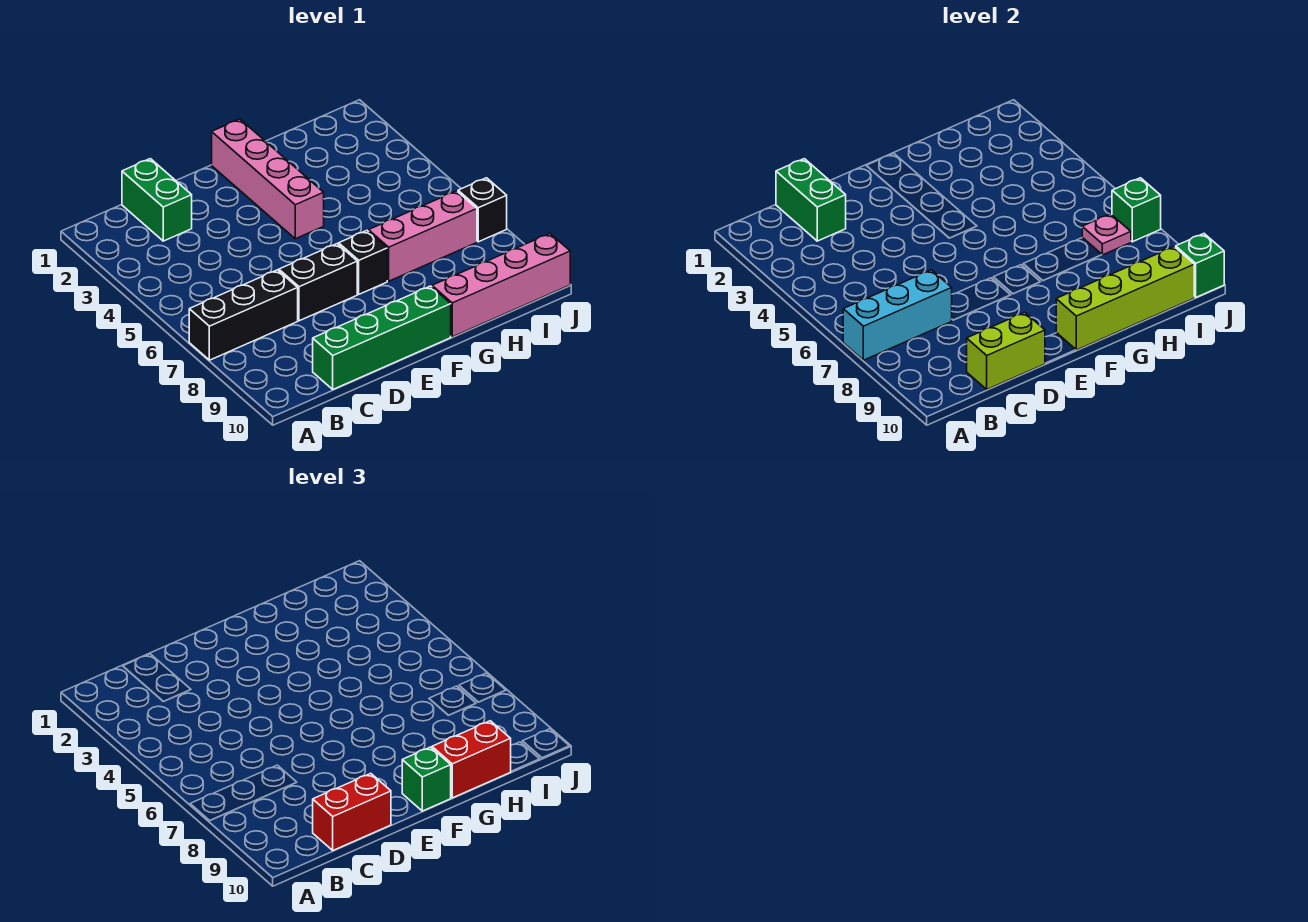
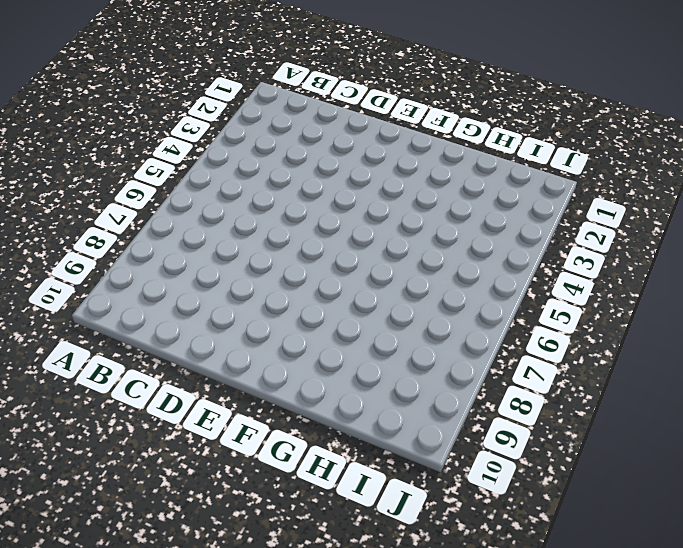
none -> black brick A7:C7 level 1
none -> green brick C1:C2 level 1
none -> green brick C10:F10 level 1

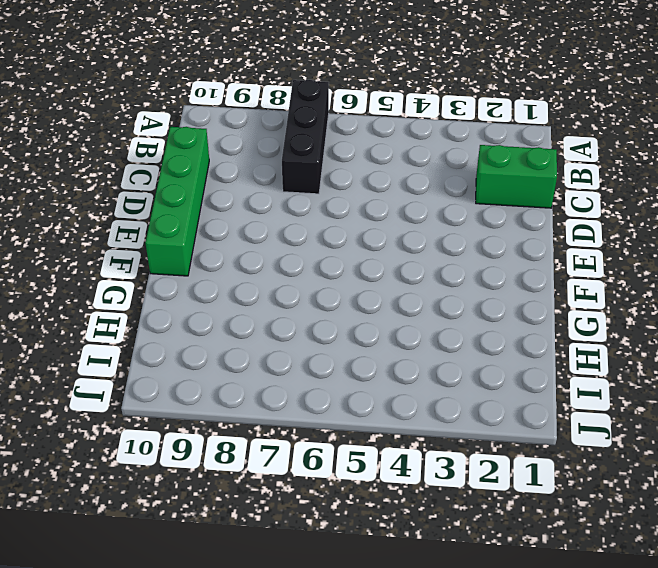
none -> black brick D7:E7 level 1
none -> pink brick F1:F4 level 1
none -> black brick F7 level 1

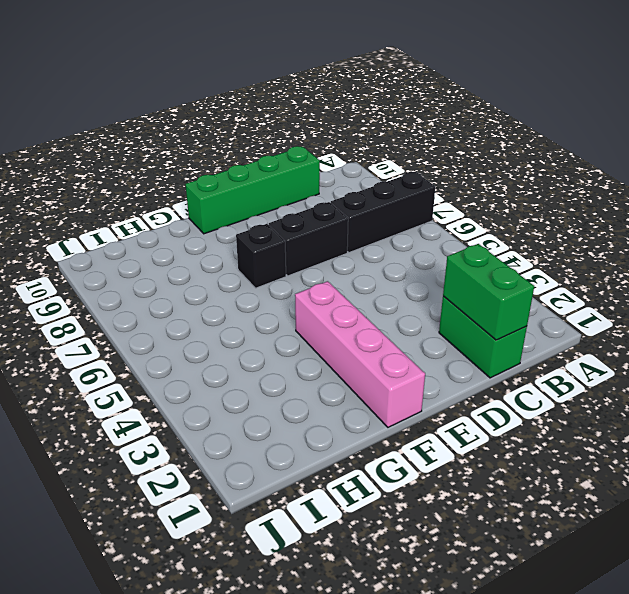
none -> pink brick G7:I7 level 1
none -> pink brick G10:J10 level 1
none -> black brick J7 level 1

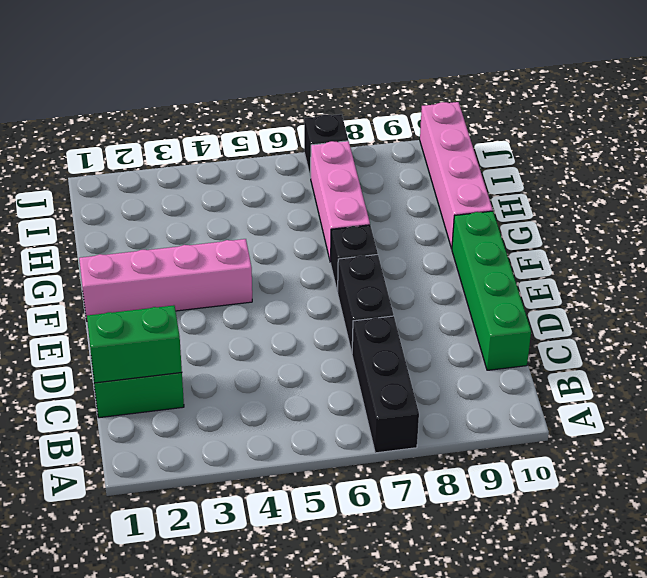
none -> cyan brick A7:C7 level 2
none -> lime brick C10:D10 level 2
none -> lime brick F10:I10 level 2

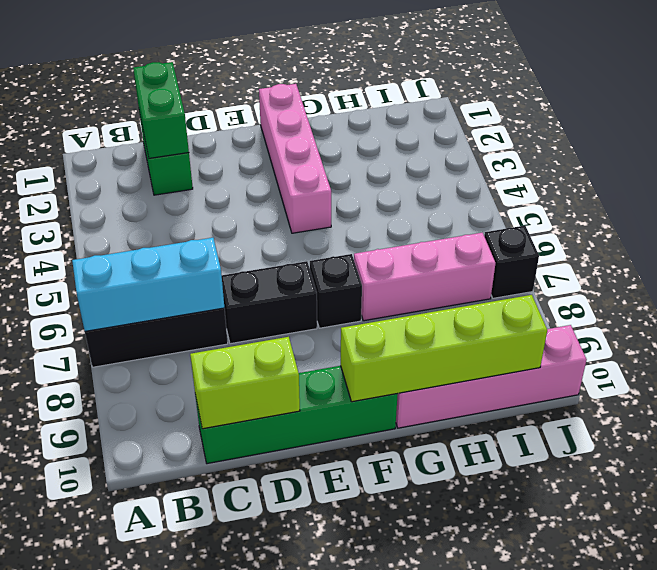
none -> pink plate I7 level 2
none -> green brick J7 level 2
none -> green brick J10 level 2

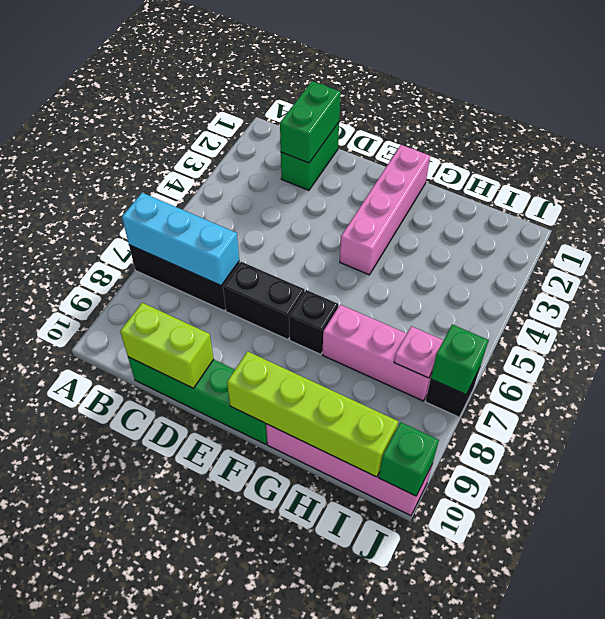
none -> red brick C10:D10 level 3
none -> green brick F10 level 3
none -> red brick G10:H10 level 3

